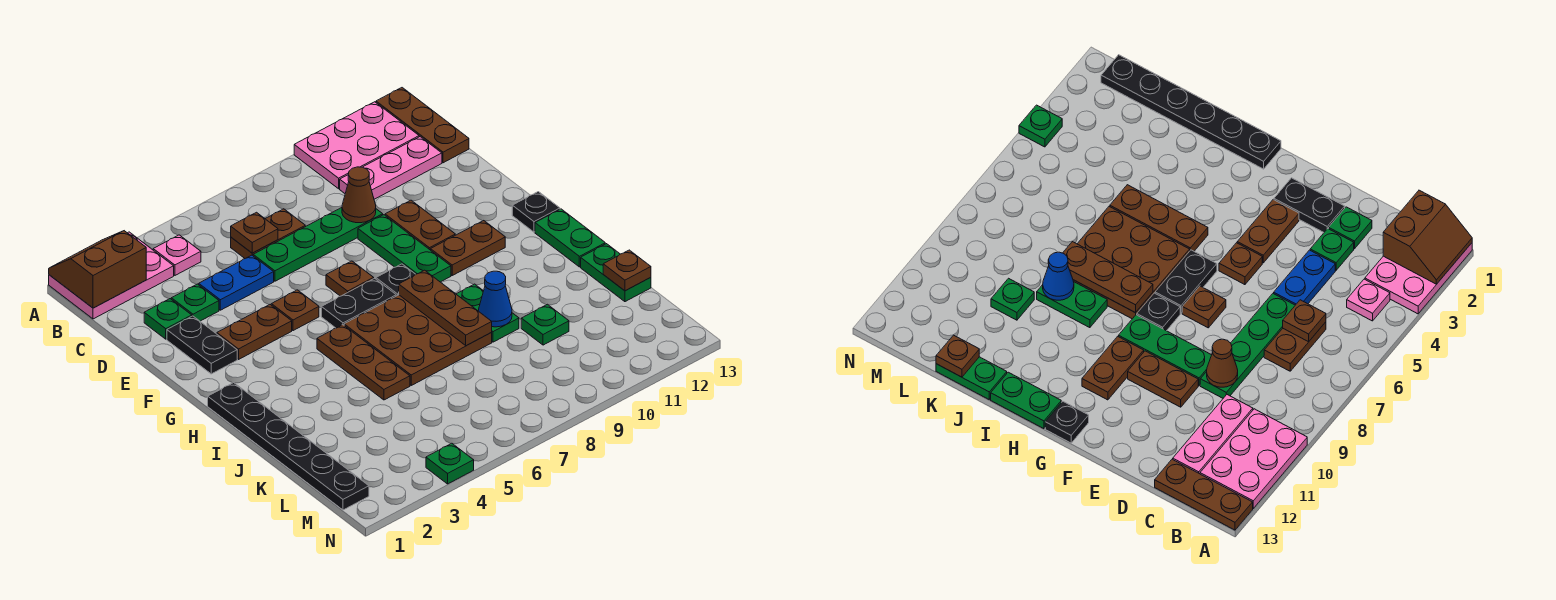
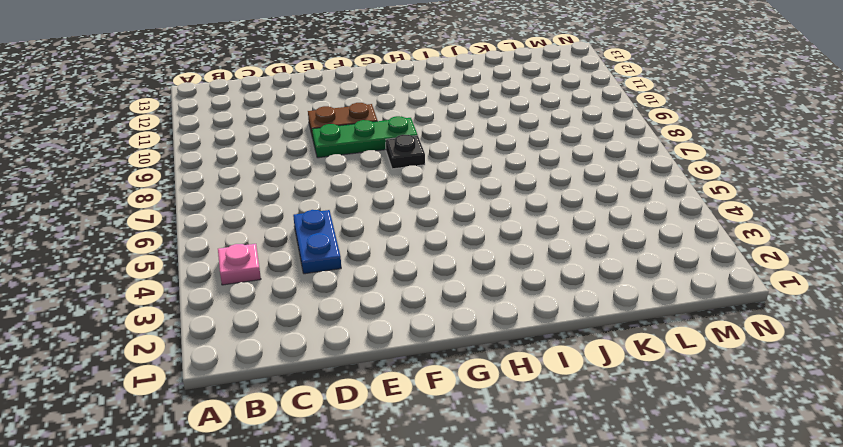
none -> pink plate A1:B3 level 1
none -> pink plate A10:B12 level 1
none -> brown plate A13:C13 level 1
none -> brown plate C6:C7 level 1

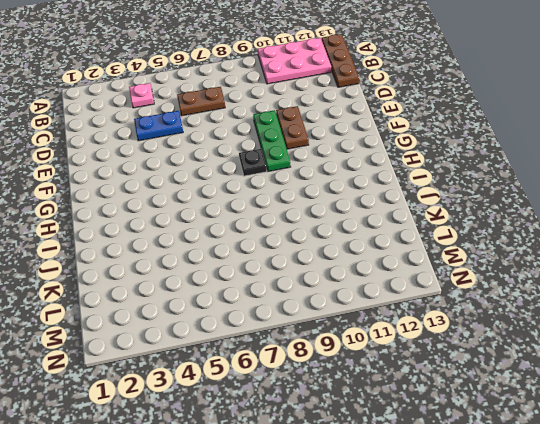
none -> pink plate A1:B3 level 1
none -> pink plate C10:C12 level 1
none -> green plate D2 level 1
none -> green plate D3 level 1

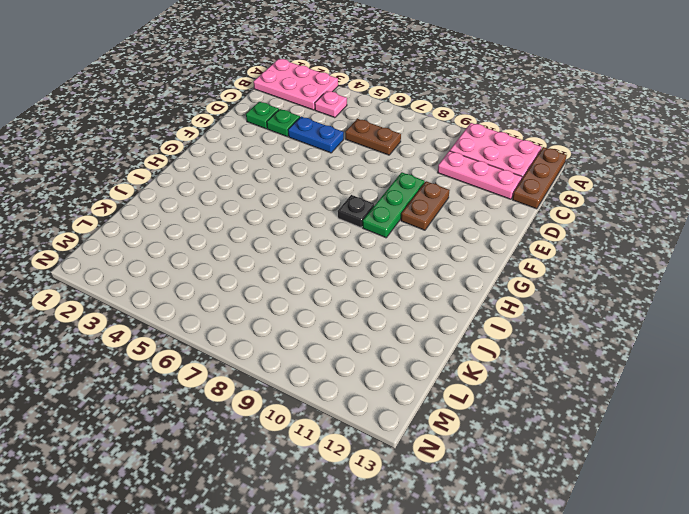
none -> green plate D6:D9 level 1
none -> black plate E2:F2 level 1
none -> brown plate F3:F4 level 1
none -> brown plate F5 level 1

